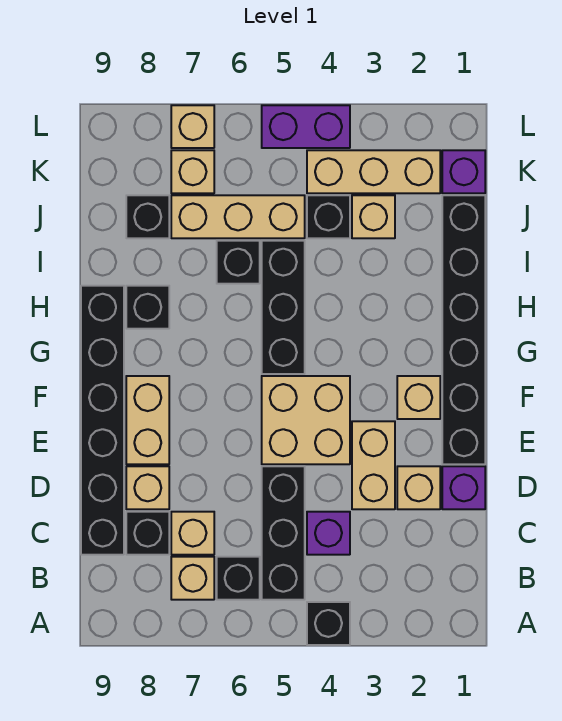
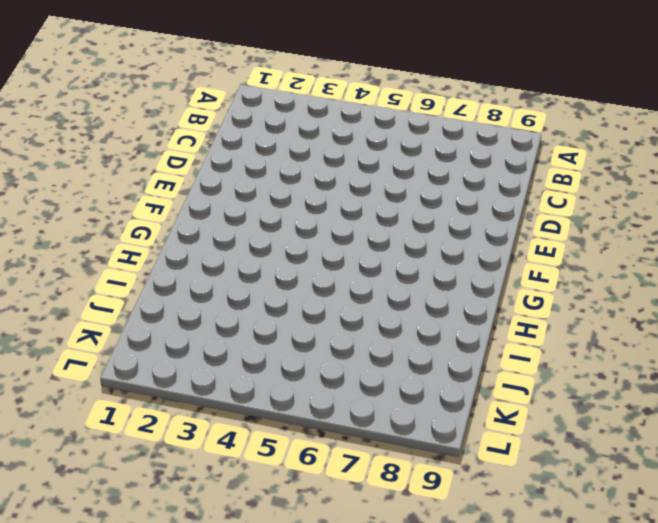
none -> black brick A4 level 1
none -> black brick B5:D5 level 1
none -> black brick B6 level 1

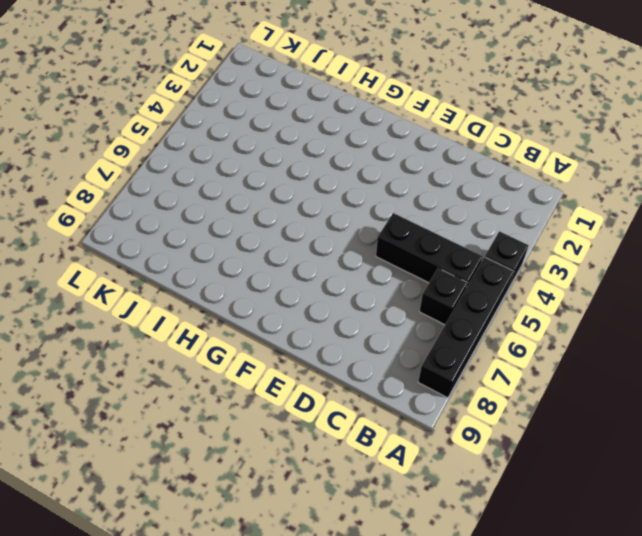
black brick A5:A8 level 1 -> none
none -> tan brick B7 level 1
none -> purple brick C4 level 1
none -> tan brick C7 level 1

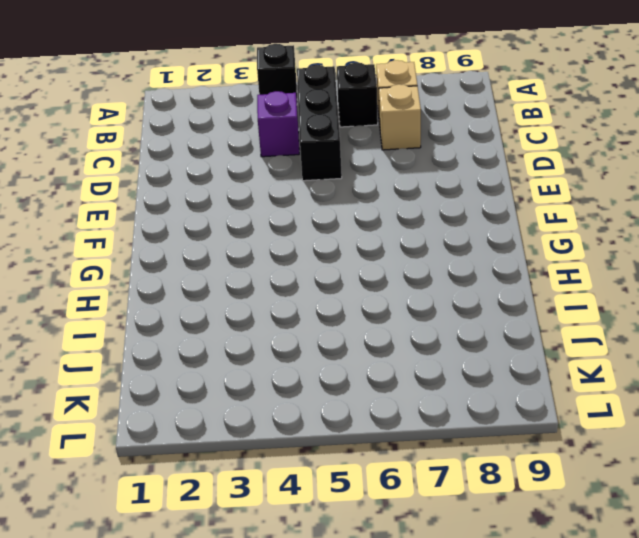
none -> black brick C8 level 1
none -> black brick C9:H9 level 1
none -> purple brick D1 level 1

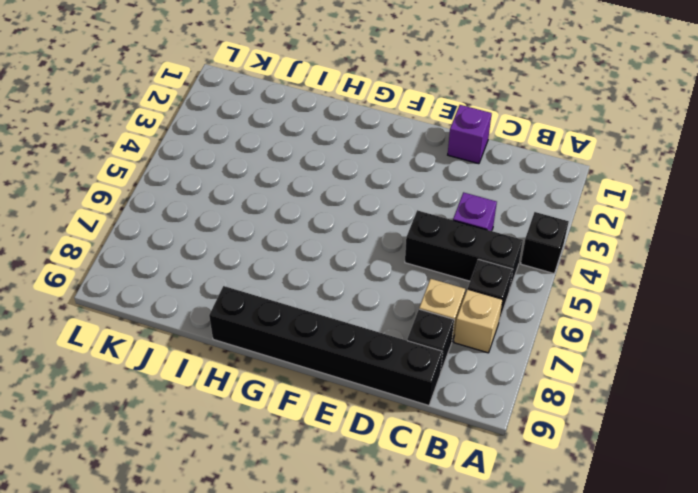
none -> tan brick D2 level 1
none -> tan brick D3:E3 level 1
none -> tan brick D8 level 1

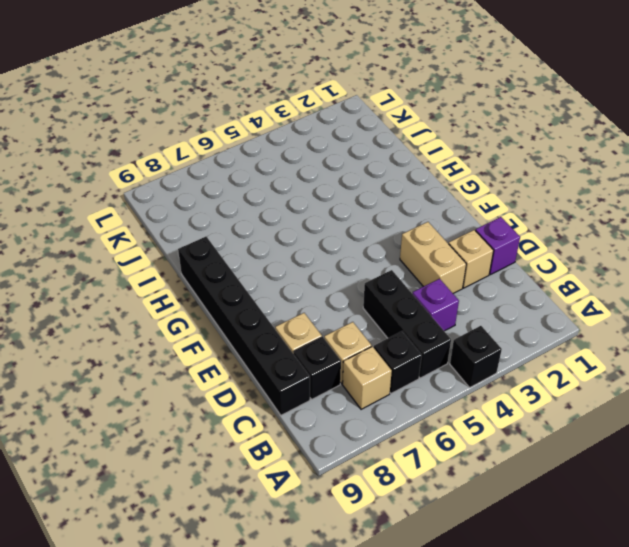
none -> black brick E1:J1 level 1
none -> tan brick E4:F5 level 1
none -> tan brick E8:F8 level 1

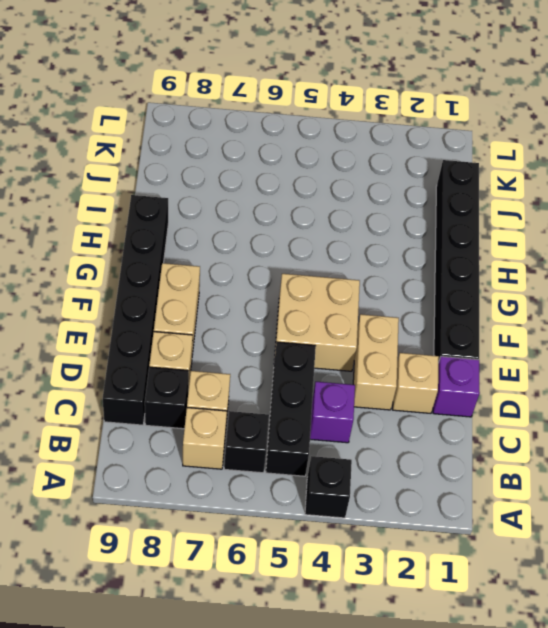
none -> tan brick F2 level 1
none -> black brick G5:I5 level 1
none -> black brick H8 level 1

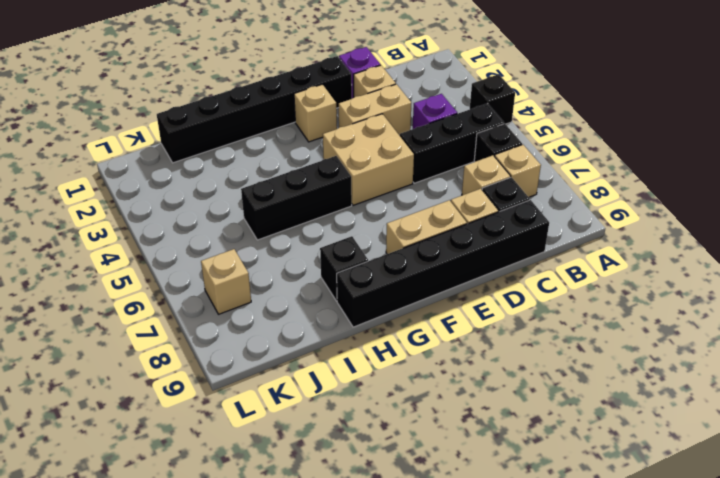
none -> black brick I6 level 1
none -> tan brick J3 level 1
none -> black brick J4 level 1

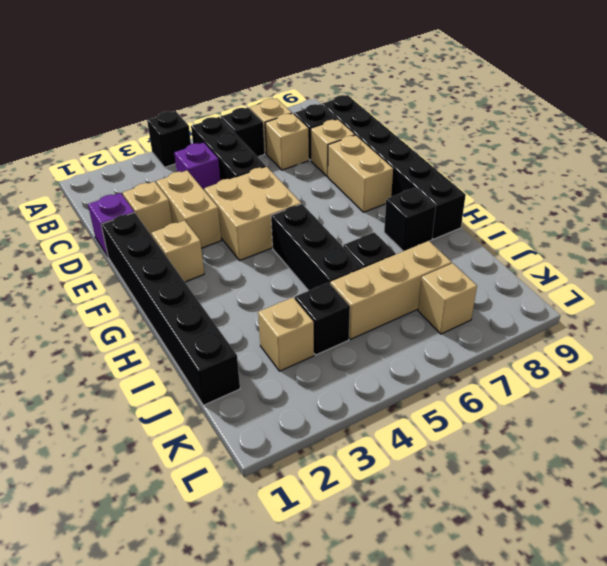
none -> black brick J8 level 1
none -> purple brick K1 level 1
none -> tan brick K2:K4 level 1

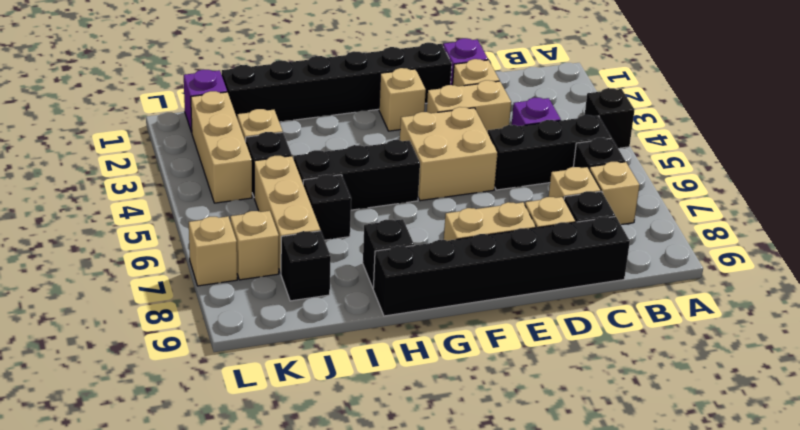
none -> purple brick L4:L5 level 1

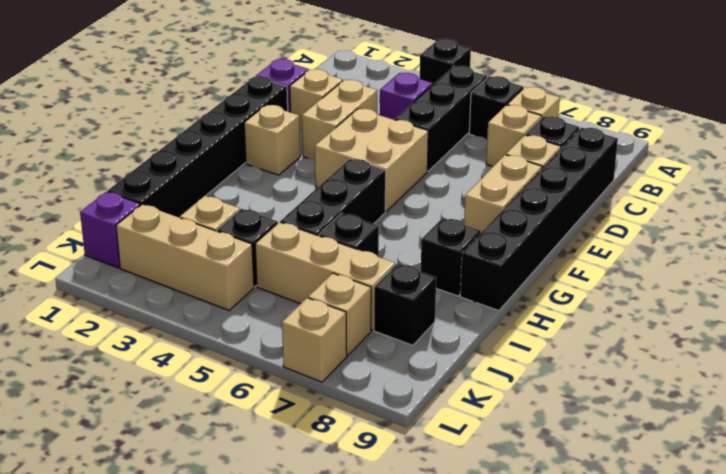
none -> purple brick L4:L5 level 1

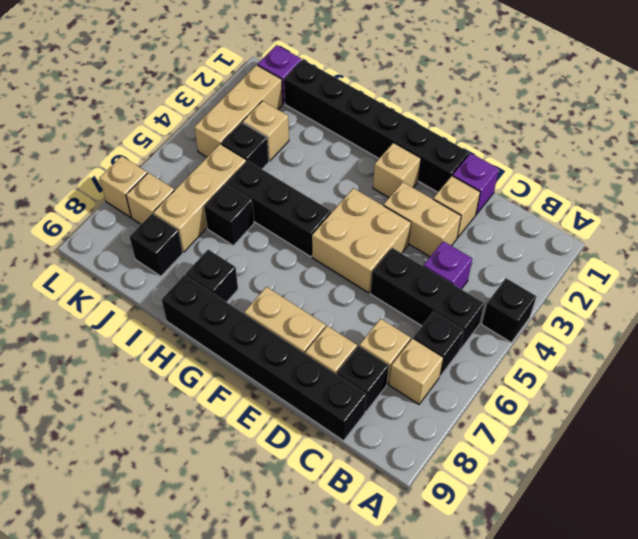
none -> purple brick L4:L5 level 1

